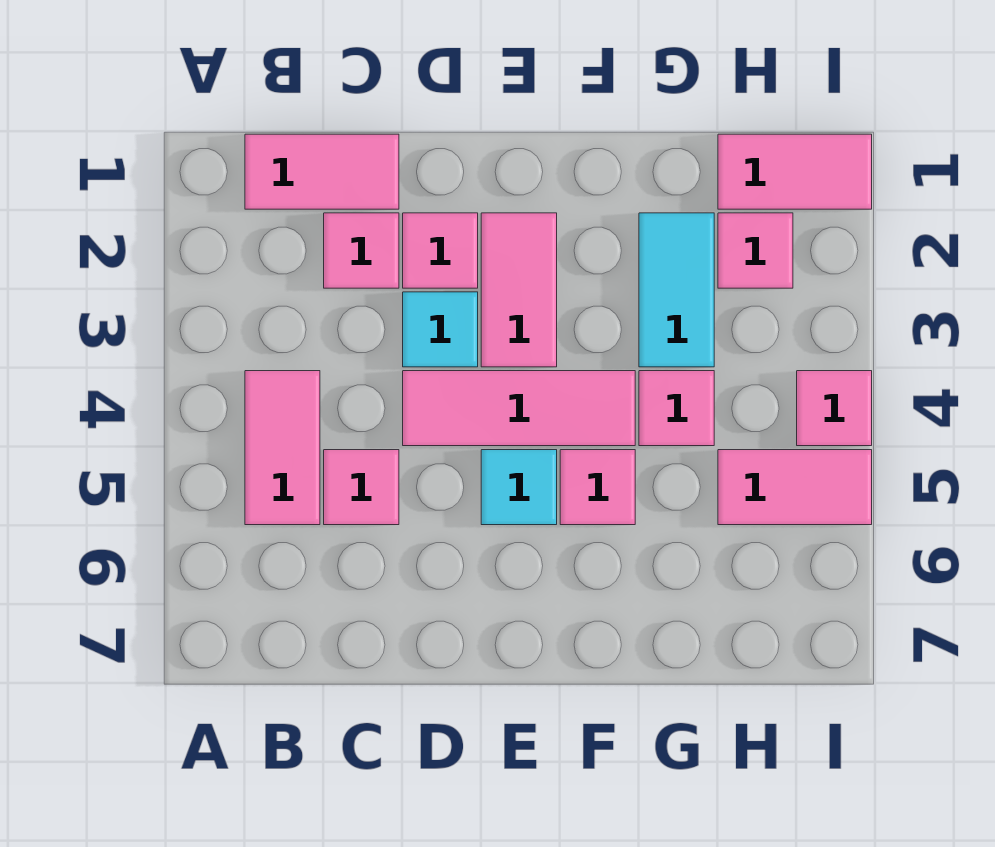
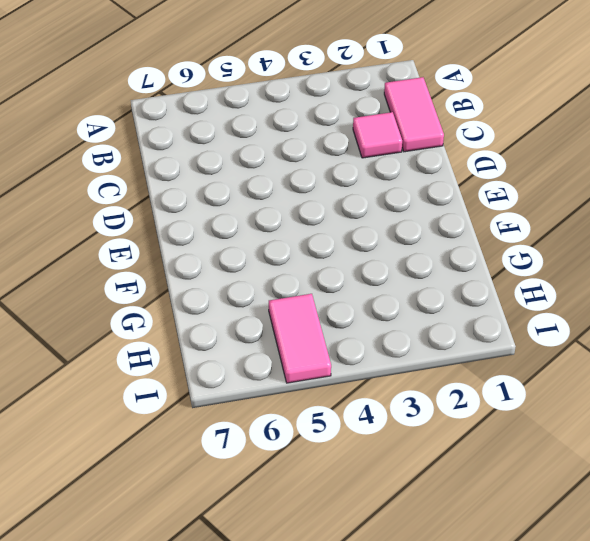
none -> pink tile B4:B5 level 1
none -> pink tile C5 level 1
none -> pink tile D2 level 1

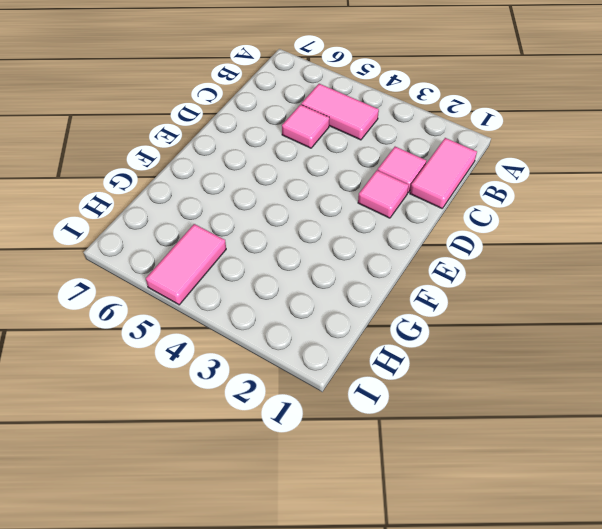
none -> cyan tile D3 level 1
none -> pink tile D4:F4 level 1
none -> pink tile E2:E3 level 1

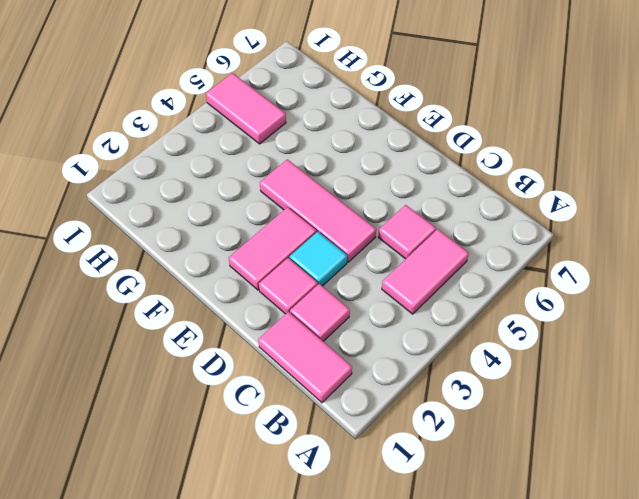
none -> cyan tile E5 level 1
none -> pink tile F5 level 1
none -> cyan tile G2:G3 level 1

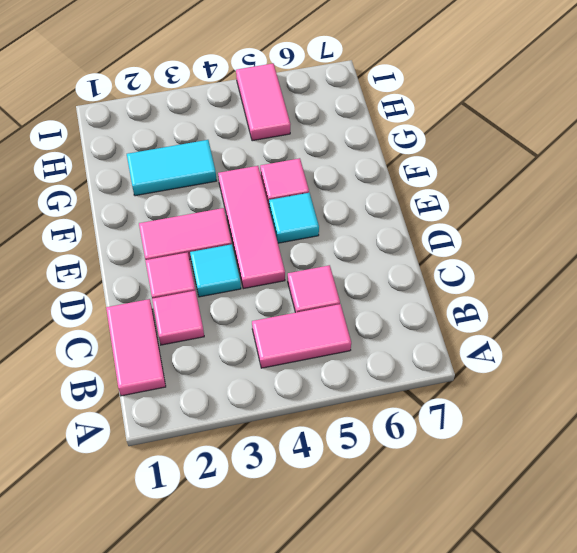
none -> pink tile G4 level 1
none -> pink tile H1:I1 level 1
none -> pink tile H2 level 1

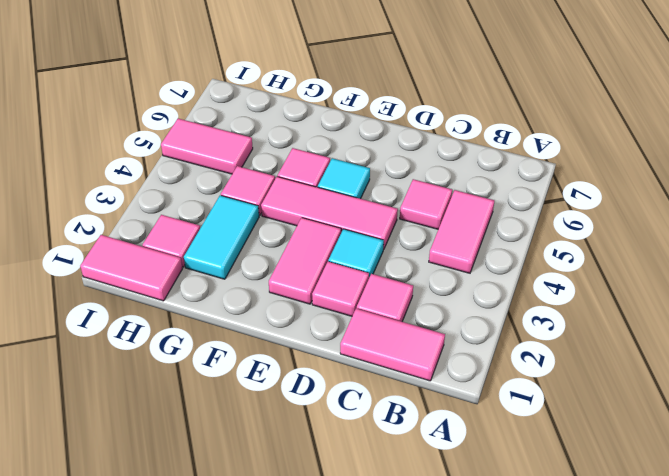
none -> pink tile I4 level 1

